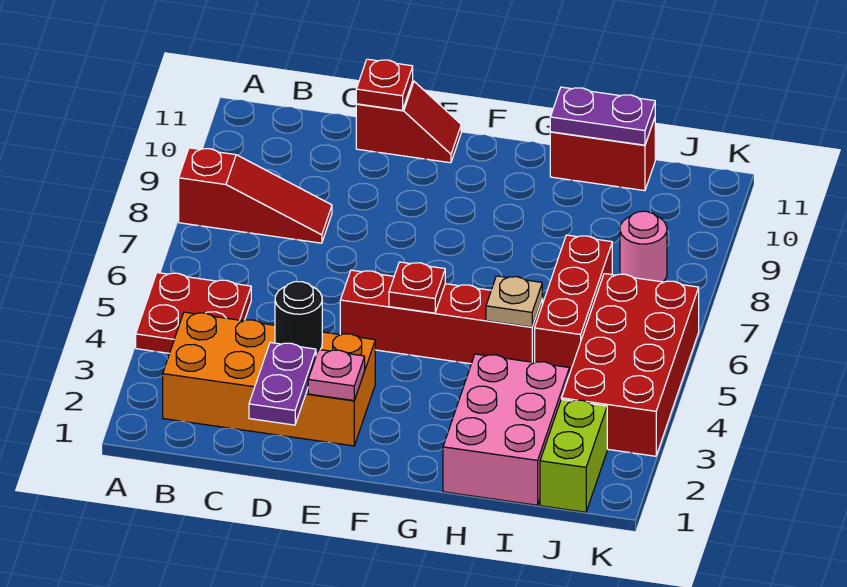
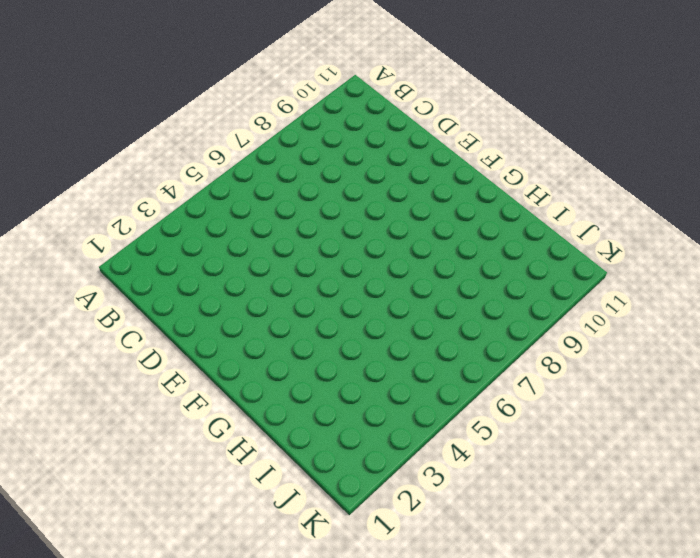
none -> red plate A4:B5 level 1
none -> red slope A8:C8 level 1 top A
none -> orange brick B2:E3 level 1

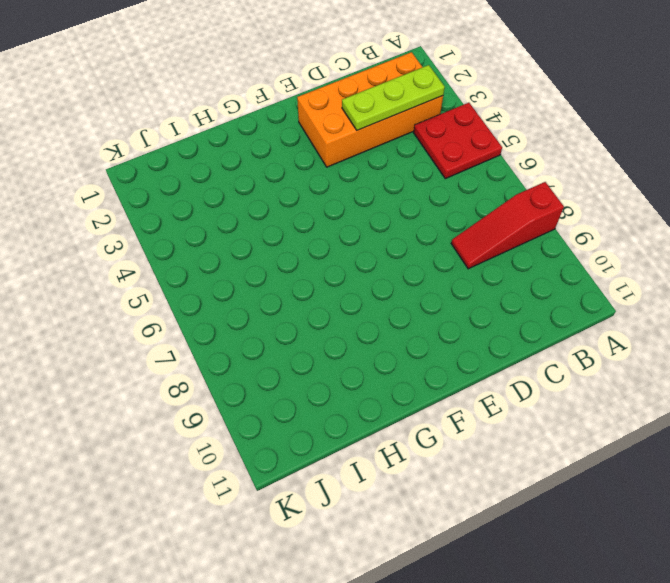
lime plate B3:D3 level 2 -> black round brick D3 level 2
none -> red slope D11:E11 level 1 top D
none -> red brick E5:H5 level 1
none -> pink brick H1:I3 level 1

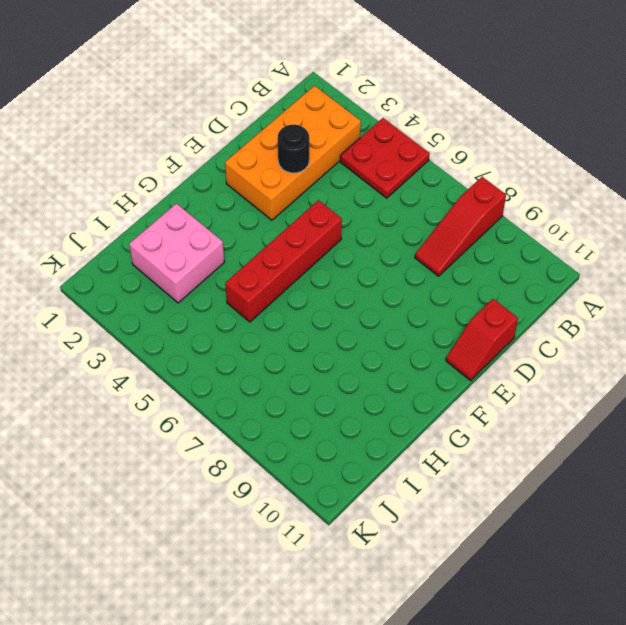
pink brick H2:I3 level 1 -> pink brick H1:I3 level 1
none -> red brick H11:I11 level 1
none -> red brick I5:I7 level 1
none -> lime brick J1:J2 level 1

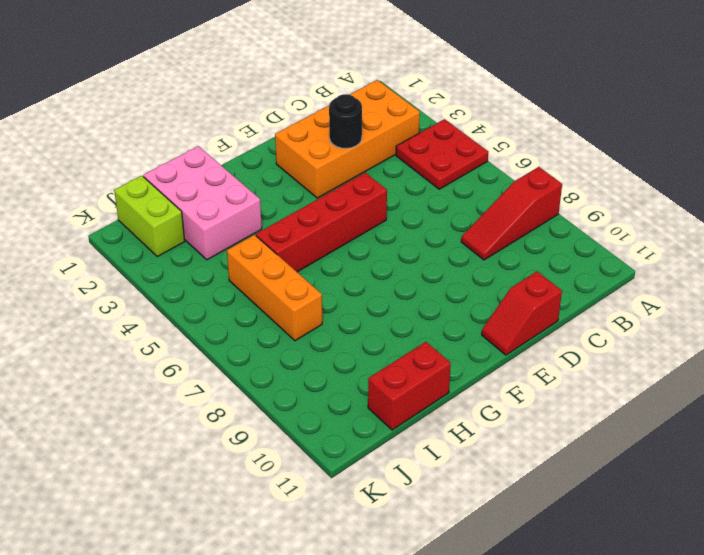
orange brick I5:I7 level 1 -> red brick I5:I7 level 1
none -> red brick J3:K6 level 1
none -> pink round brick J8 level 1
none -> purple plate D1:D2 level 2

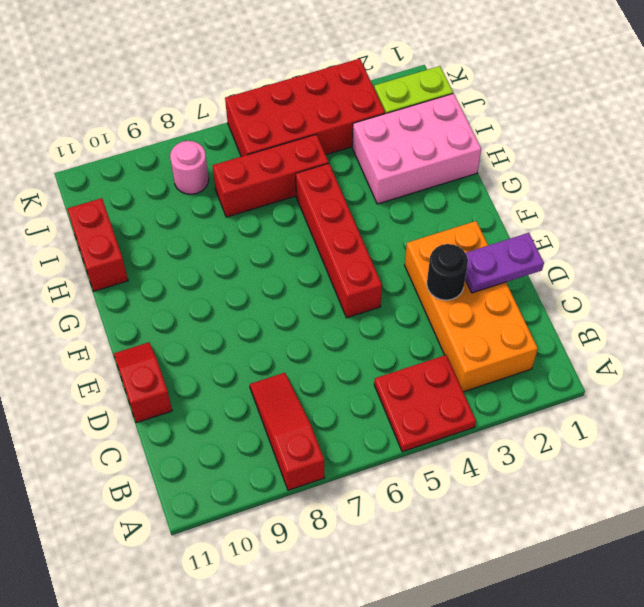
none -> red plate D11 level 2
none -> pink plate E2 level 2
none -> red plate F5 level 2

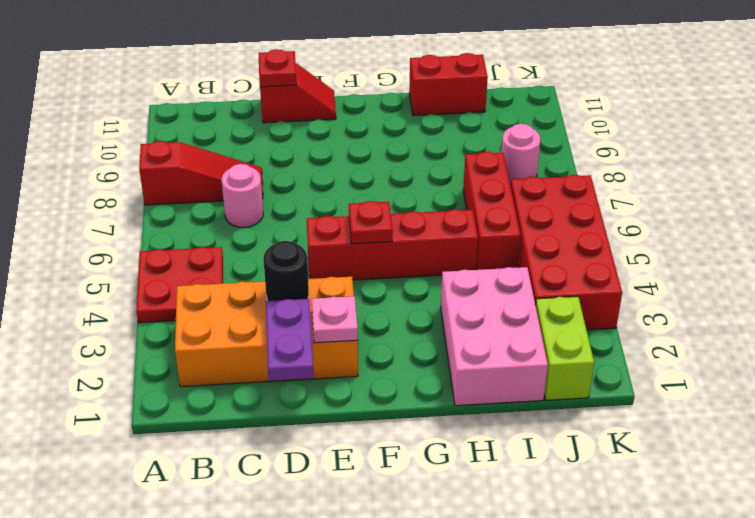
pink round brick C7 level 1 -> none
none -> tan plate H5 level 2
none -> purple plate H11:I11 level 2

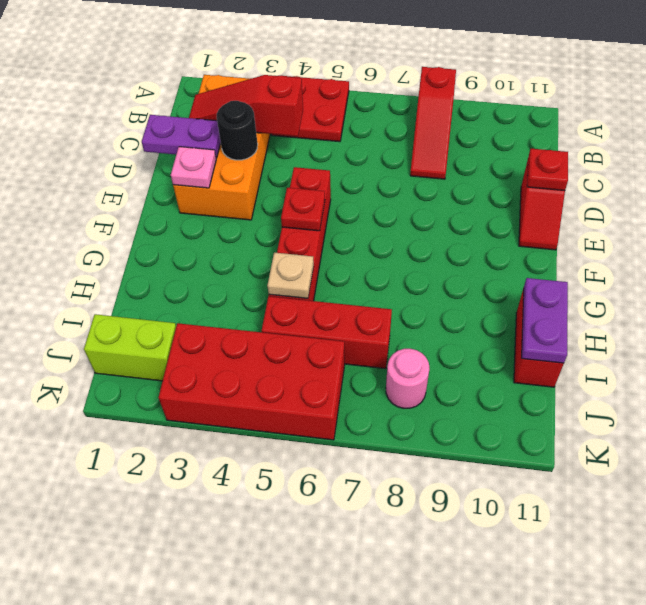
red slope C2:C4 level 2 top 4 -> none
none -> pink brick H1:I3 level 1

